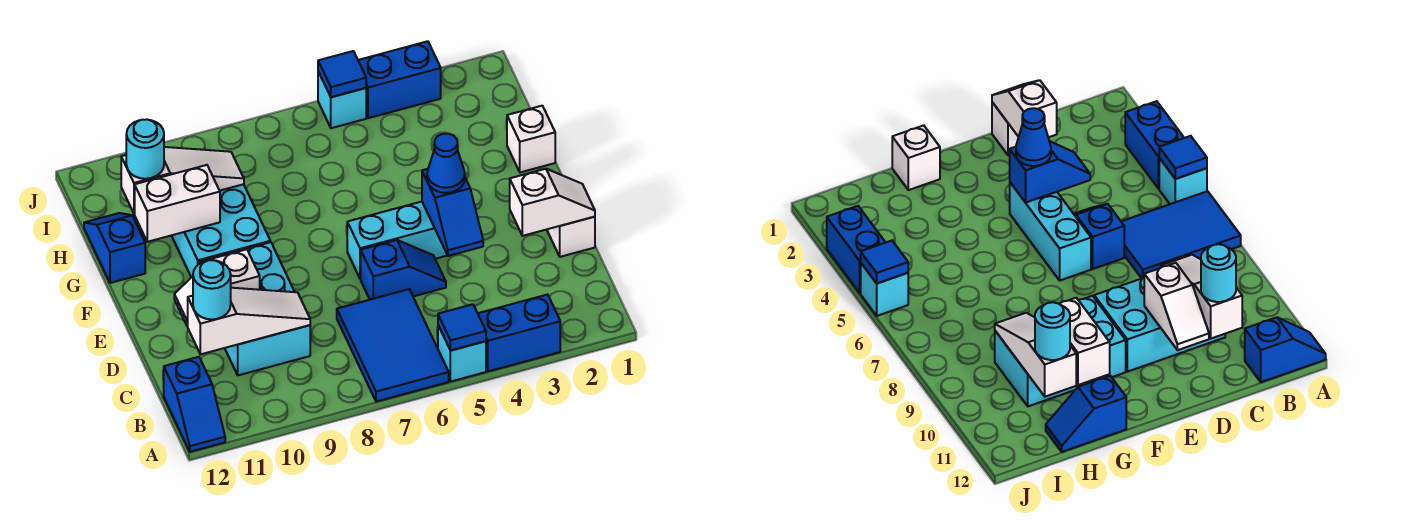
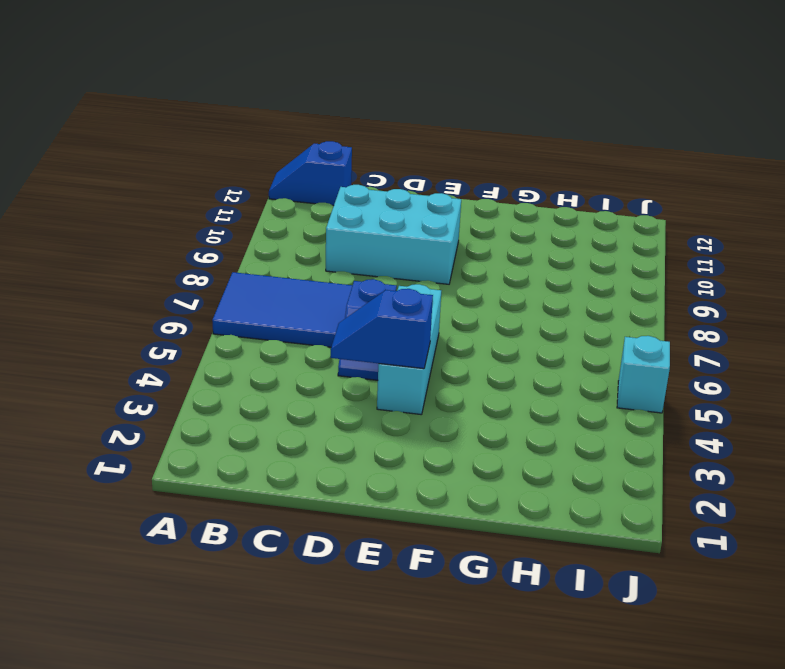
none -> blue brick A3:A4 level 1
none -> cyan brick A5 level 1
none -> white brick D1 level 1

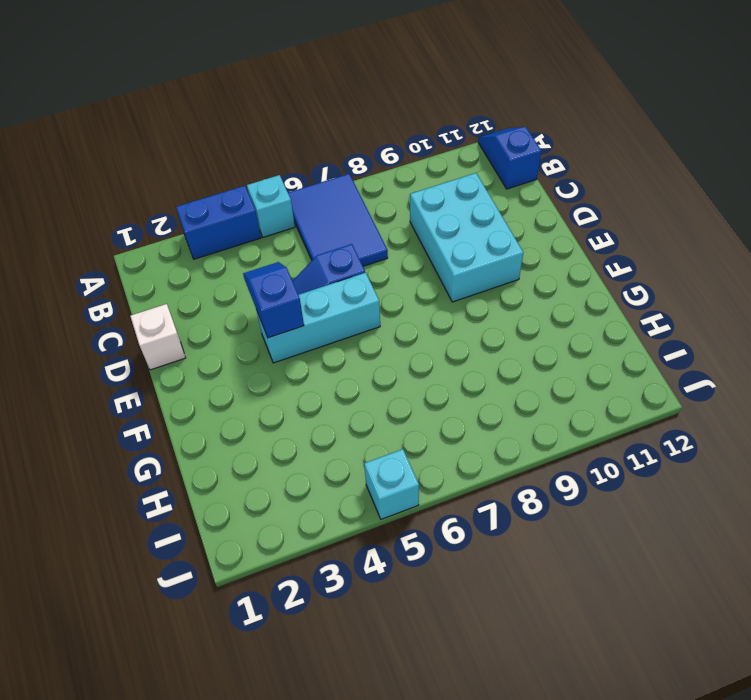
none -> cyan brick F9:H10 level 1
none -> white brick G1 level 1
none -> blue slope G12:H12 level 1 top G

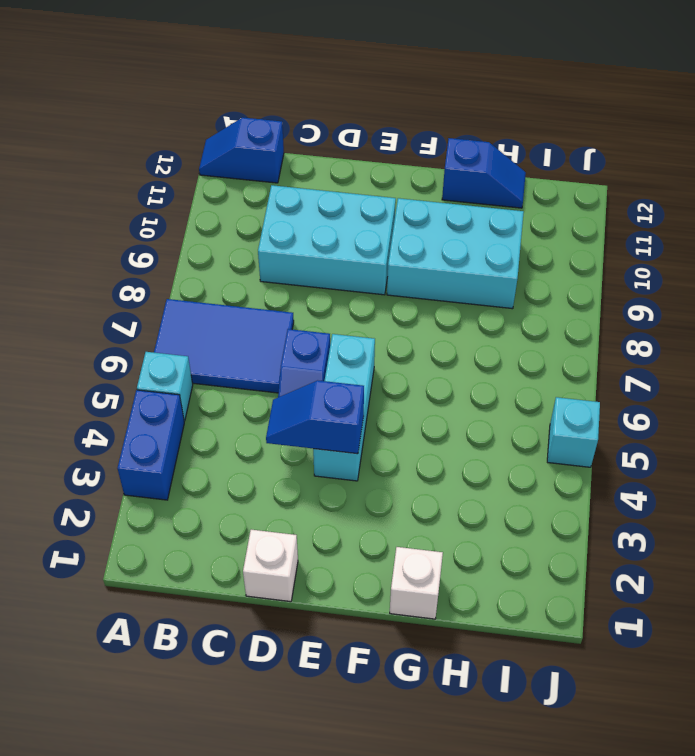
none -> blue brick J3:J4 level 1
none -> blue tile A5 level 2
none -> white slope C9:C11 level 2 top 11

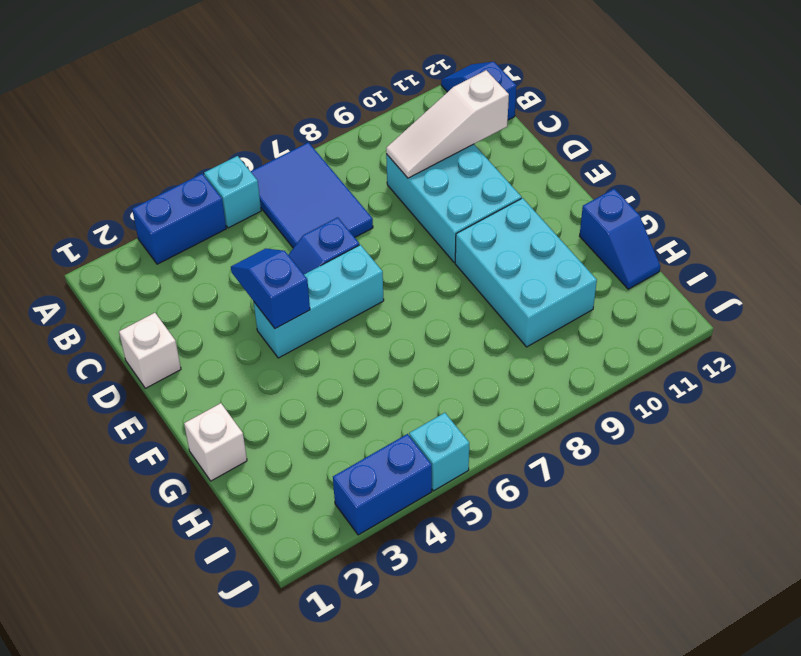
none -> blue tile A5 level 2
none -> white slope D1:D2 level 2 top 2
none -> white slope D10:D11 level 2 top 10

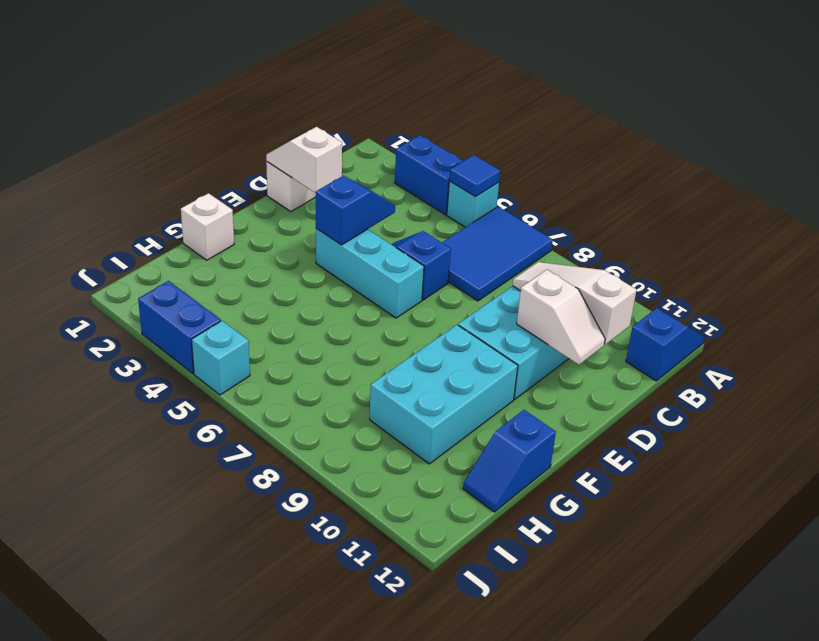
none -> white brick G10:G11 level 2
none -> white slope H9:H11 level 2 top 11
none -> blue tile J5 level 2

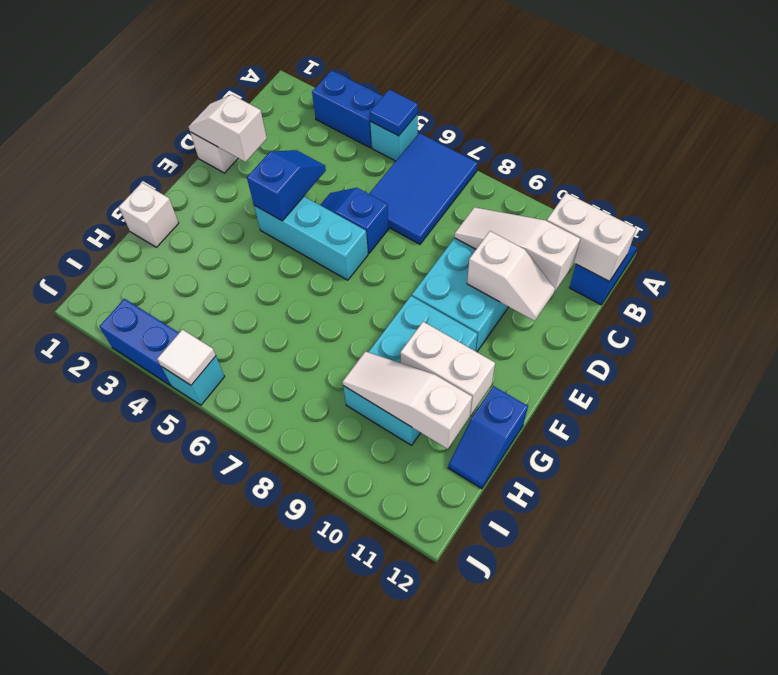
white brick B11:B12 level 2 -> none
white tile J5 level 2 -> blue tile J5 level 2
none -> cyan round brick C11 level 3
none -> blue cone E4 level 3
none -> cyan round brick H11 level 3

